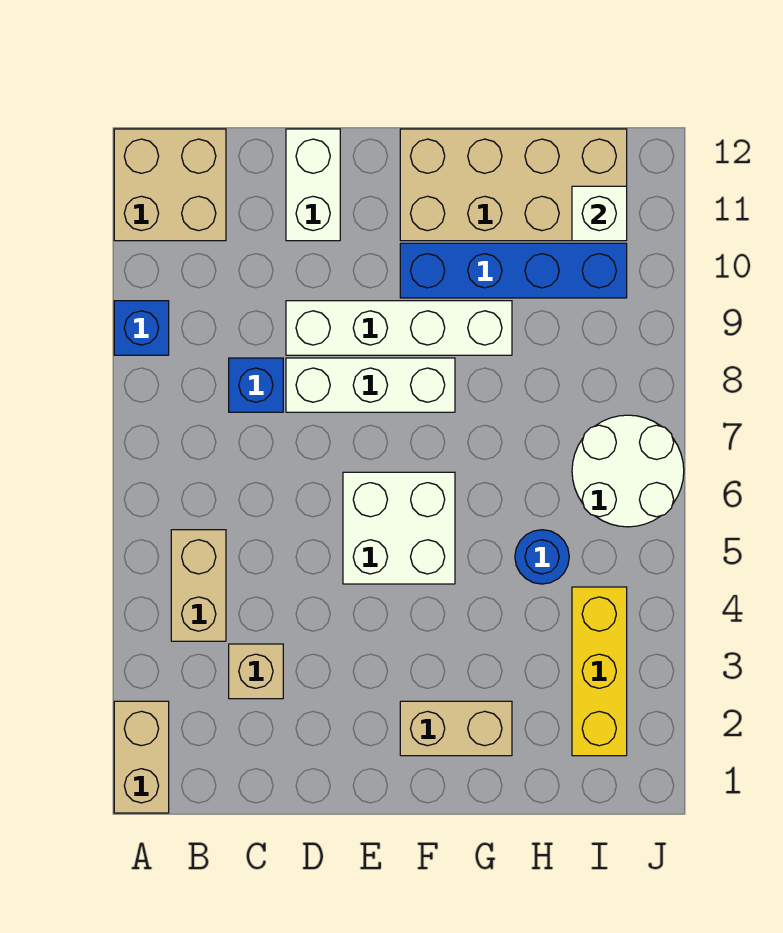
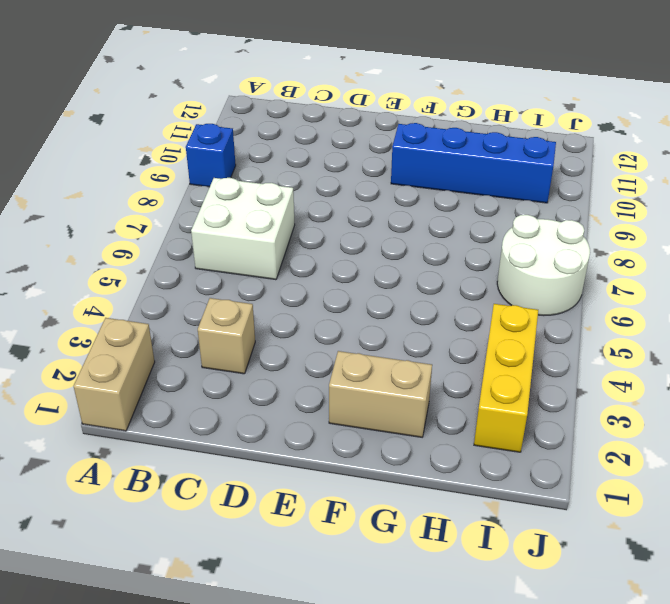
white brick B6:C7 level 1 -> white brick E5:F6 level 1
none -> tan brick A11:B12 level 1
none -> tan brick B4:B5 level 1
none -> blue brick C8 level 1

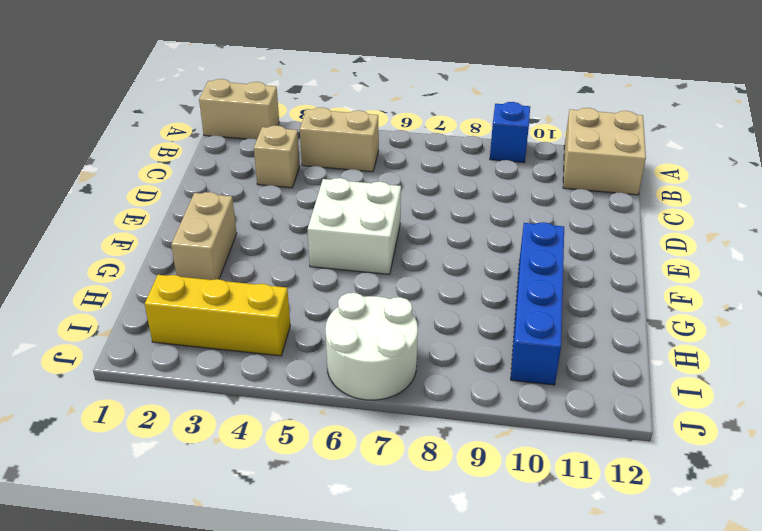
none -> blue brick C8 level 1
none -> white brick D8:F8 level 1
none -> white brick D9:G9 level 1

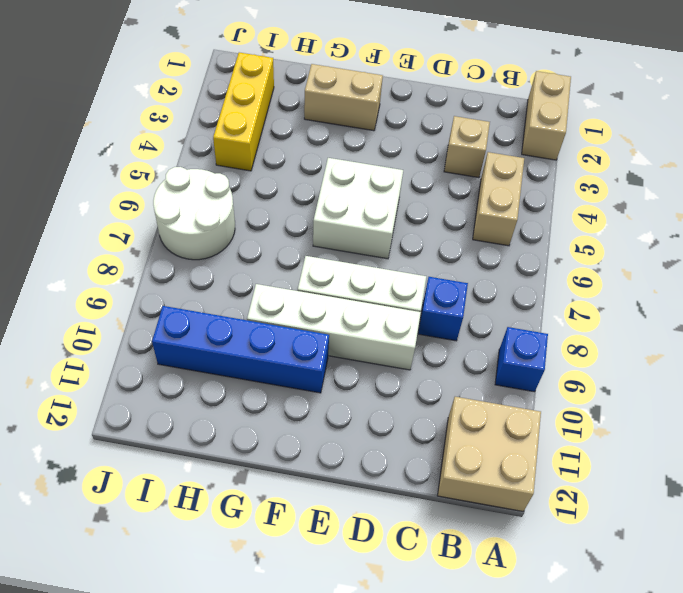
none -> white brick D11:D12 level 1
none -> tan brick F11:I12 level 1
none -> blue round brick H5 level 1

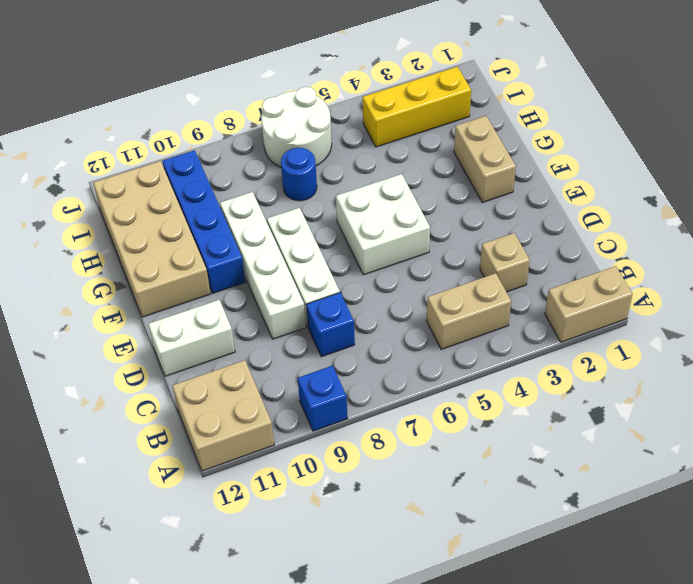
blue round brick H7 level 1 -> blue round brick H5 level 1
none -> white brick I11 level 2

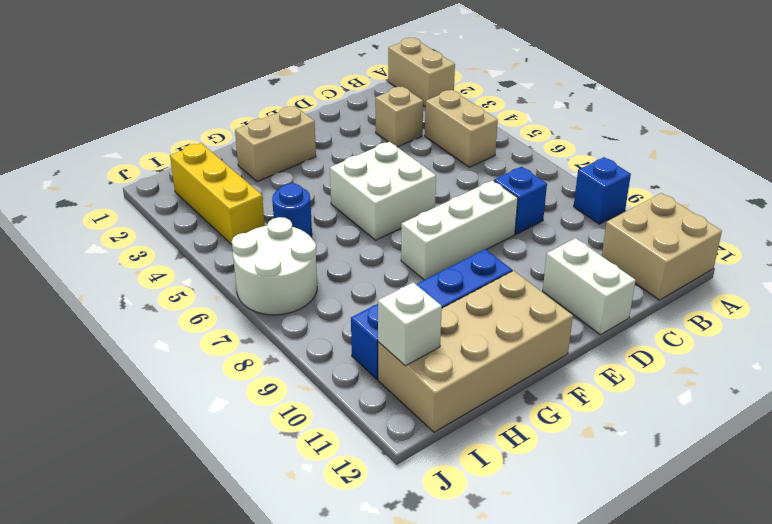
none -> white brick D9:G9 level 1

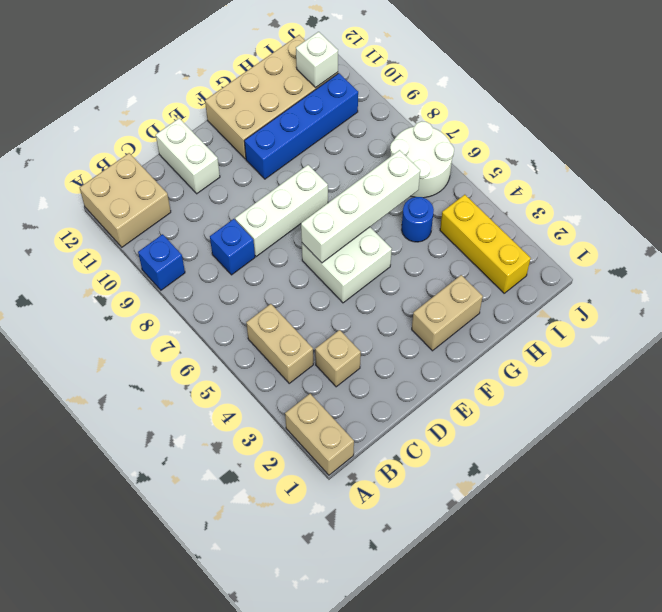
white brick E6:H6 level 2 -> white brick D9:G9 level 1

